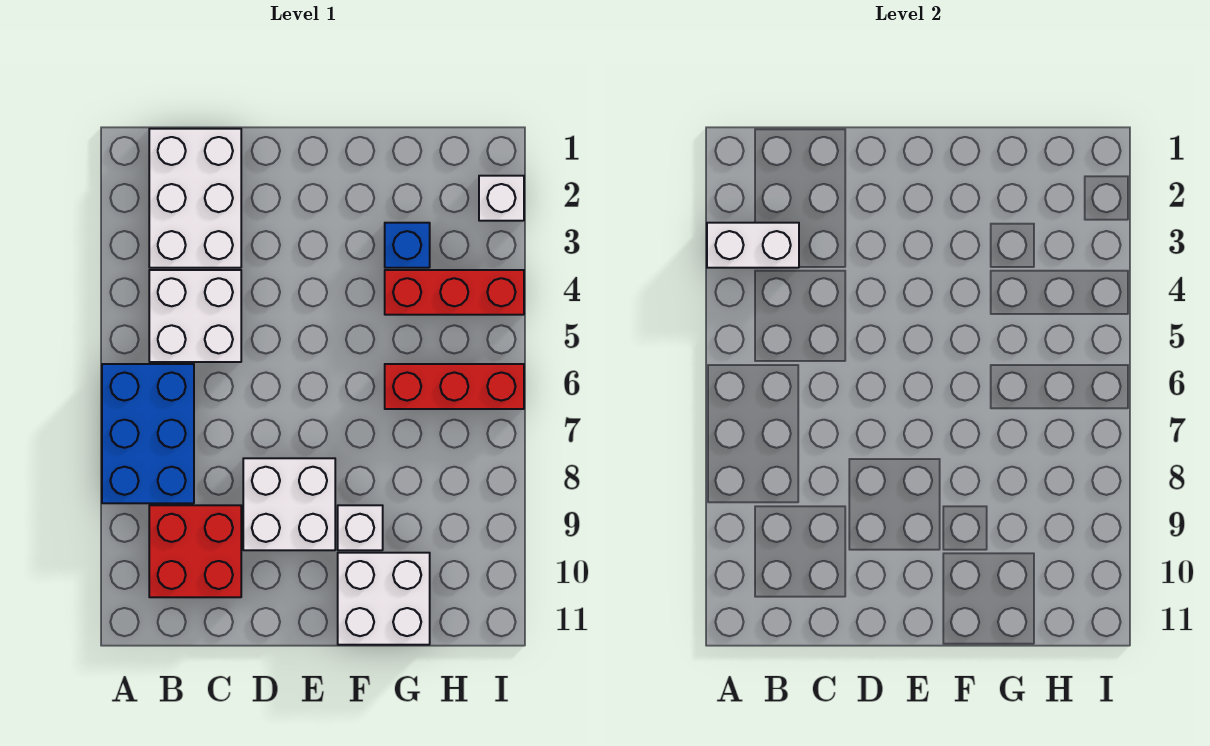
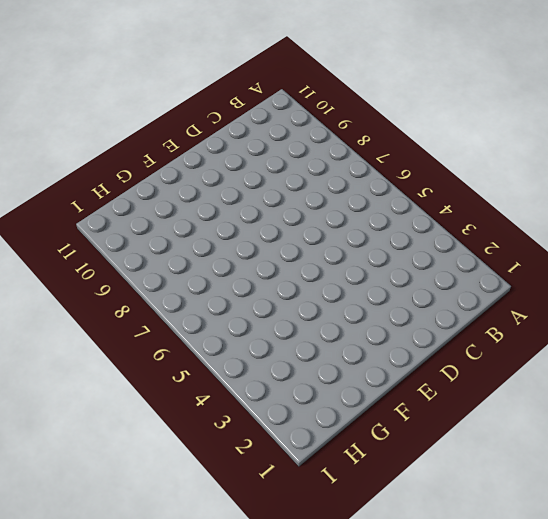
none -> blue brick A6:B8 level 1
none -> white brick B1:C3 level 1
none -> white brick B4:C5 level 1

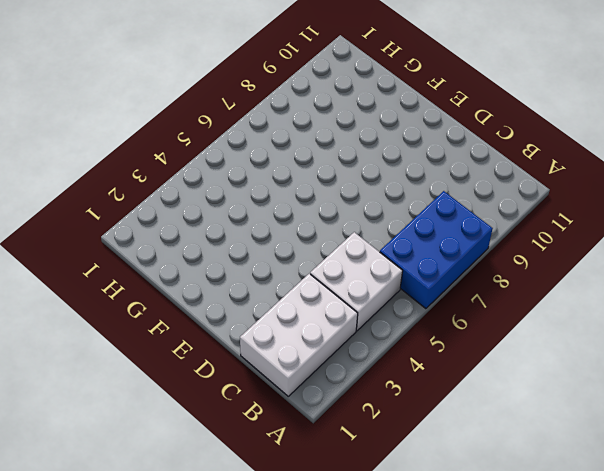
none -> red brick B9:C10 level 1
none -> white brick D8:E9 level 1
none -> white brick F9 level 1

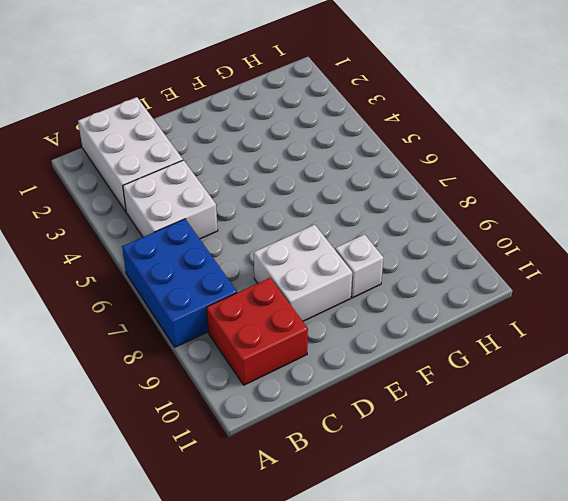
none -> white brick F10:G11 level 1
none -> blue brick G3 level 1
none -> red brick G4:I4 level 1

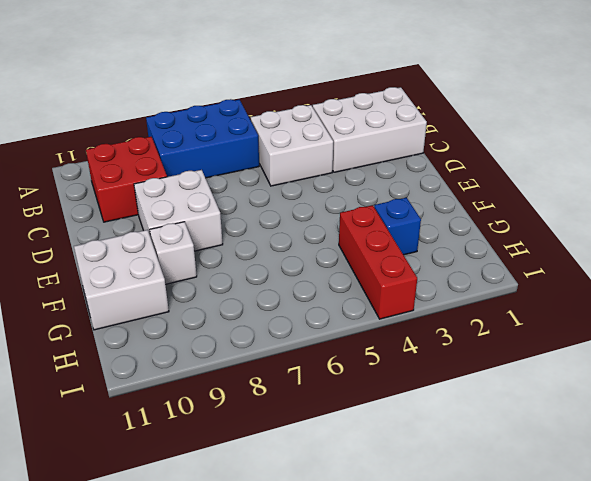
none -> red brick G6:I6 level 1
none -> white brick I2 level 1
none -> white brick A3:B3 level 2

